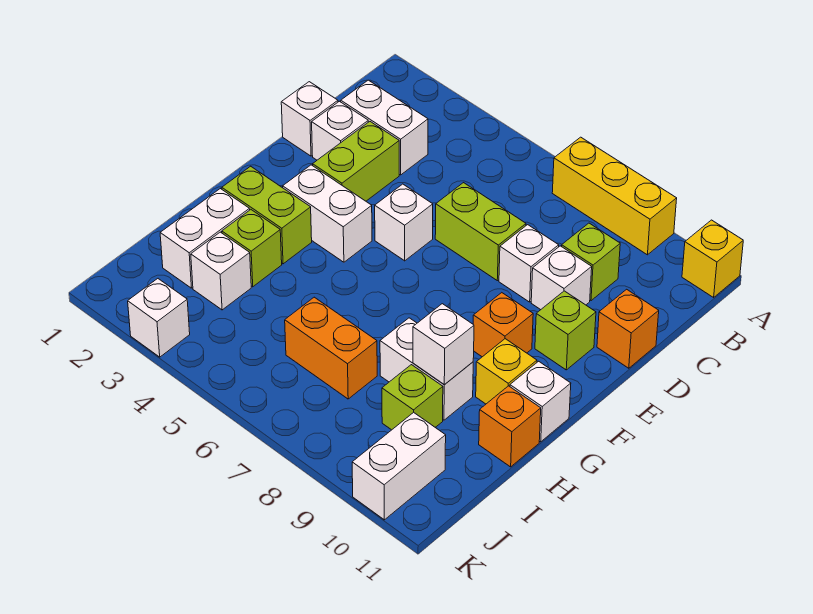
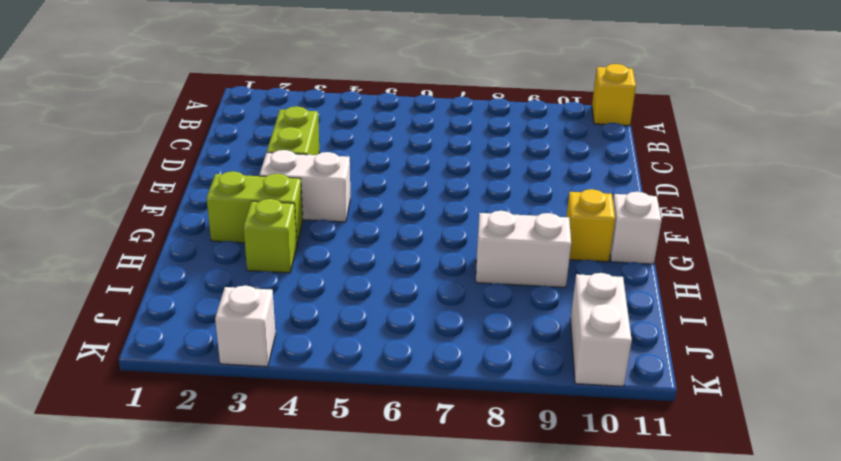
none -> yellow brick A7:A9 level 1
none -> white brick C2:C3 level 1
none -> lime brick C9 level 1

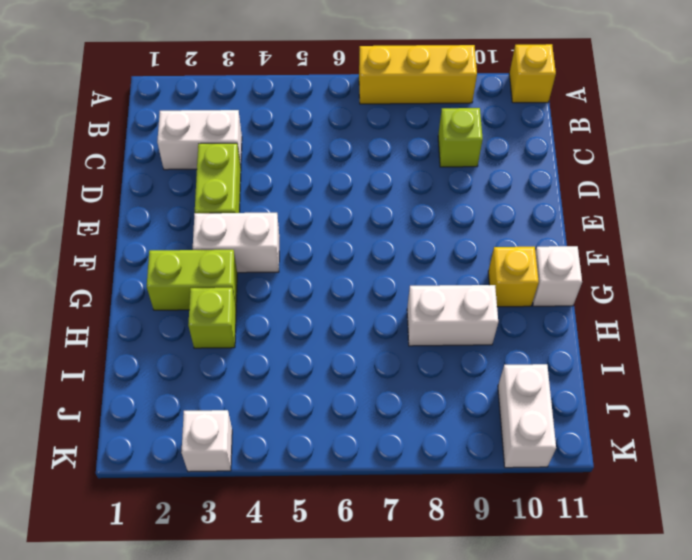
none -> white brick D1 level 1
none -> white brick D2 level 1
none -> lime brick D6:D7 level 1

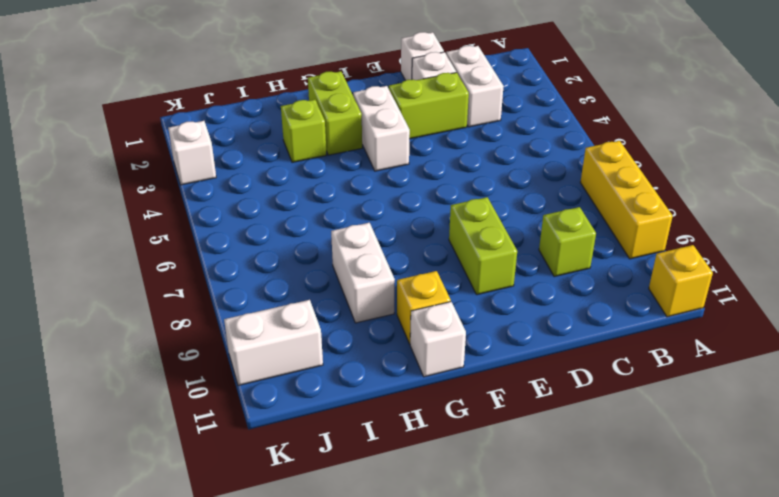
lime brick E8:E9 level 1 -> lime brick D6:D7 level 1
none -> white brick D8 level 1
none -> white brick D9 level 1
none -> orange brick D11 level 1

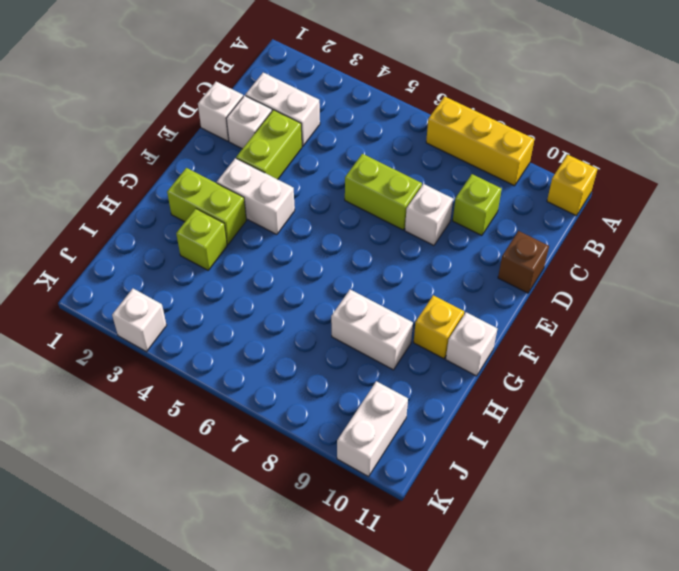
brown brick D11 level 1 -> orange brick D11 level 1
none -> white brick D9 level 1
none -> white brick E5 level 1
none -> lime brick E10 level 1

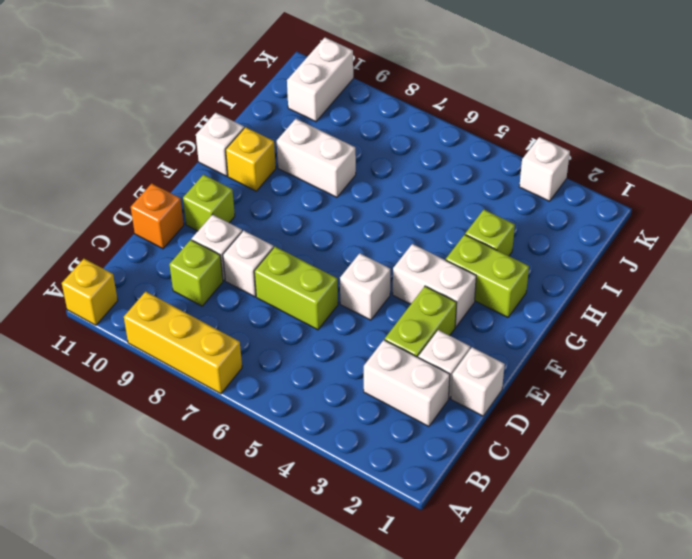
none -> orange brick F9 level 1
none -> white brick H2:I2 level 1
none -> orange brick H11 level 1

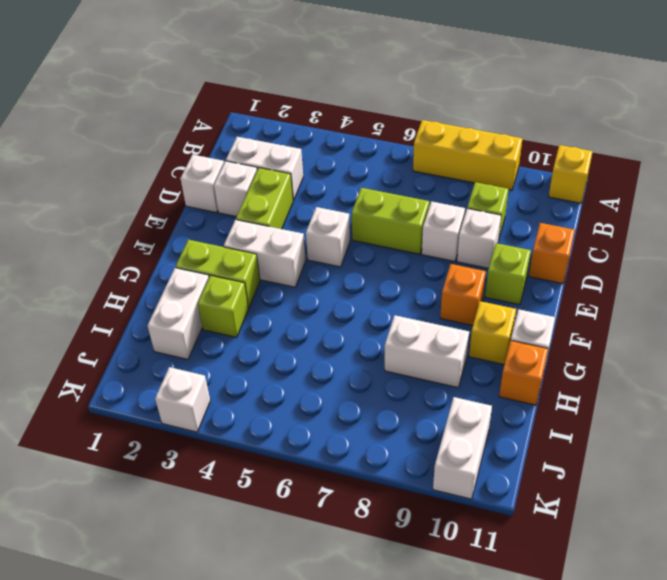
none -> white brick I3 level 1
none -> orange brick I6:I7 level 1
none -> lime brick I9 level 1

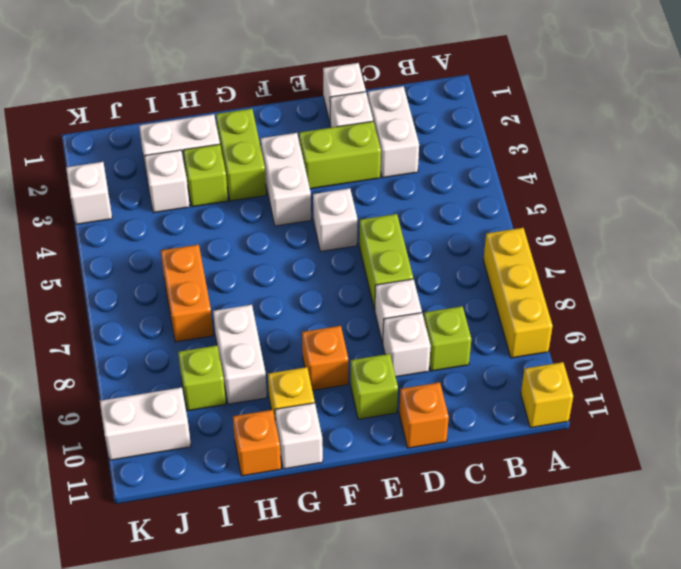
none -> white brick H9 level 2

